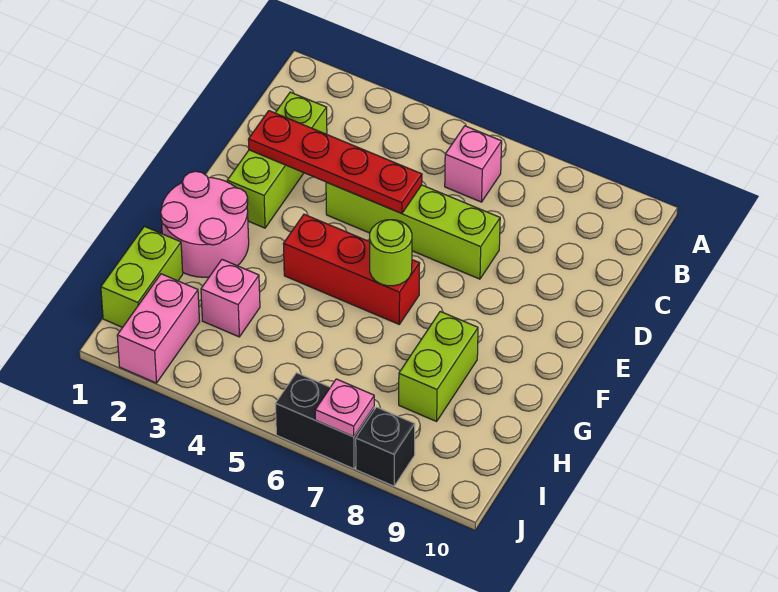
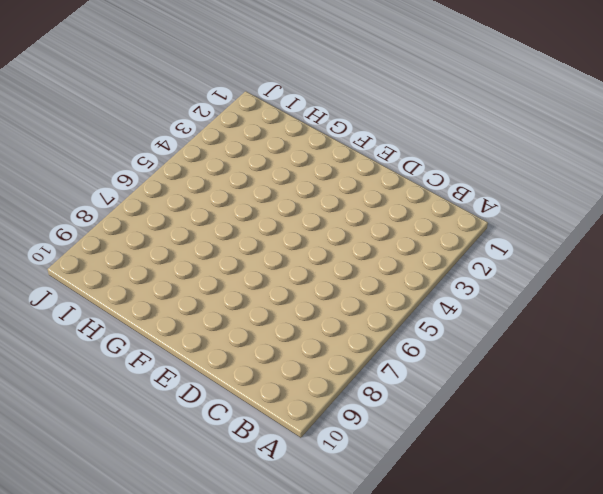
none -> pink brick B6 level 1
none -> lime brick C2:E2 level 1
none -> lime brick D4:D7 level 1

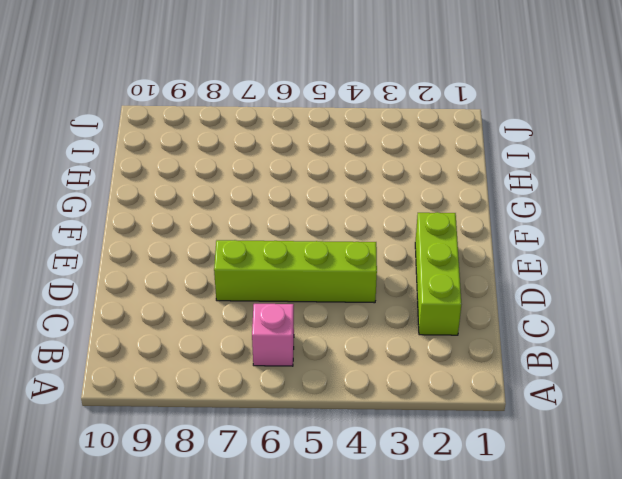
none -> pink round brick F1:G2 level 1
none -> red brick F4:F6 level 1
none -> lime brick G8:H8 level 1

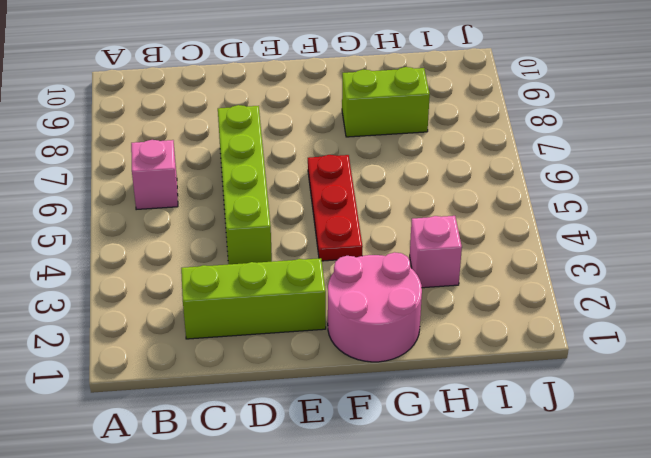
red plate F4:F6 level 1 -> red brick F4:F6 level 1
none -> lime brick H1:I1 level 1
none -> pink brick I2:J2 level 1
none -> black brick J6:J7 level 1

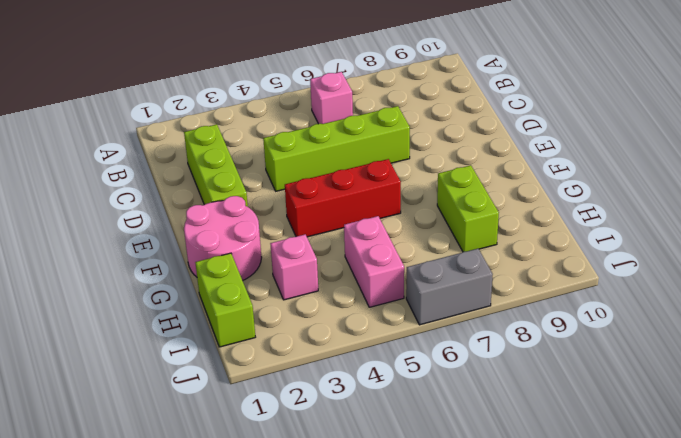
pink brick H5:I5 level 1 -> pink brick I2:J2 level 1
grey brick J6:J7 level 1 -> black brick J6:J7 level 1
none -> black brick J8 level 1
none -> red plate D2:D5 level 2
none -> lime round brick F6 level 2

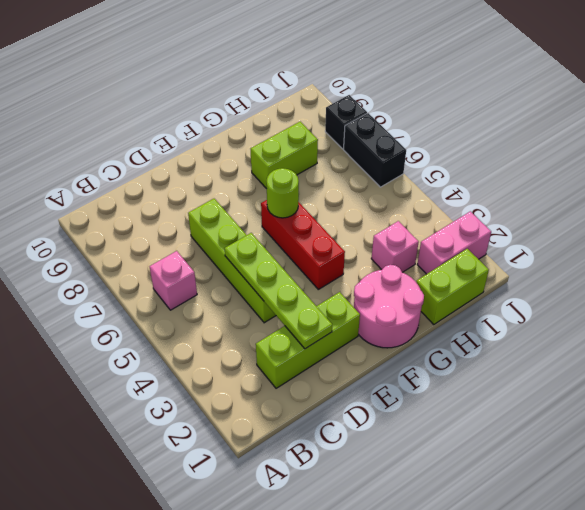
lime plate D2:D5 level 2 -> red plate D2:D5 level 2
none -> pink plate J7 level 2

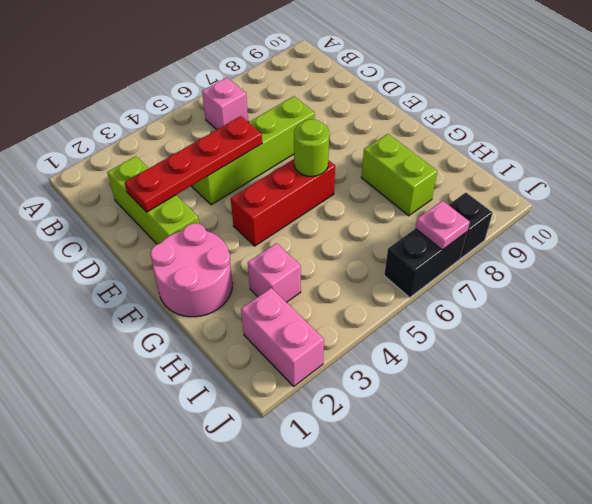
none -> lime brick H1:I1 level 1

